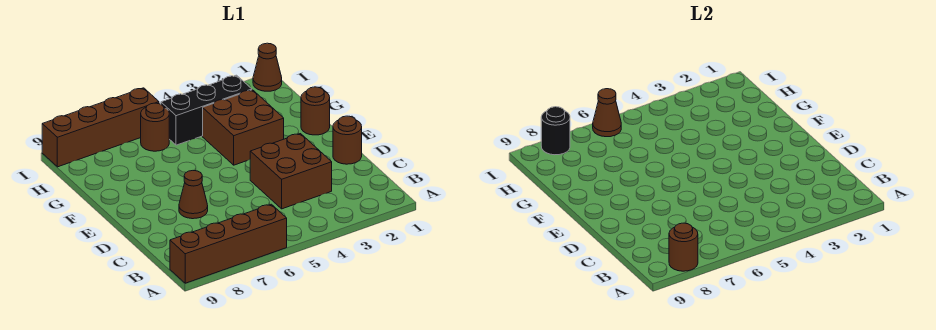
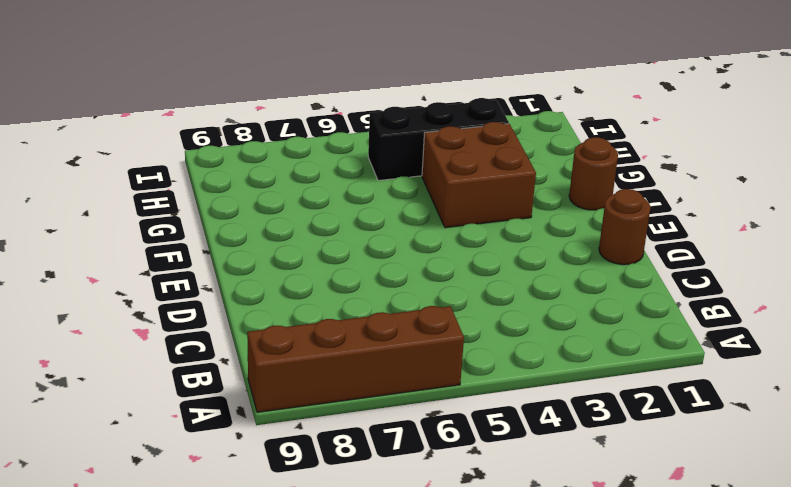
none -> brown brick C3:D4 level 1
none -> brown cone D7 level 1
none -> brown round brick H6 level 1

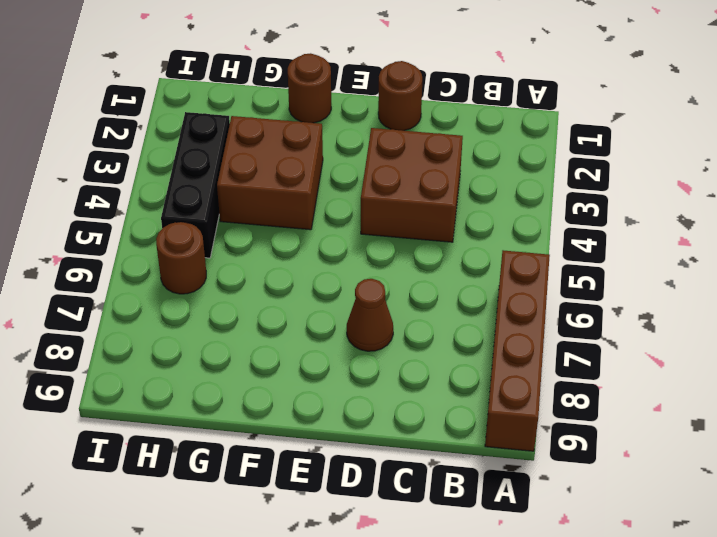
none -> brown cone I1 level 1
none -> brown brick I6:I9 level 1
none -> brown round brick A8 level 2

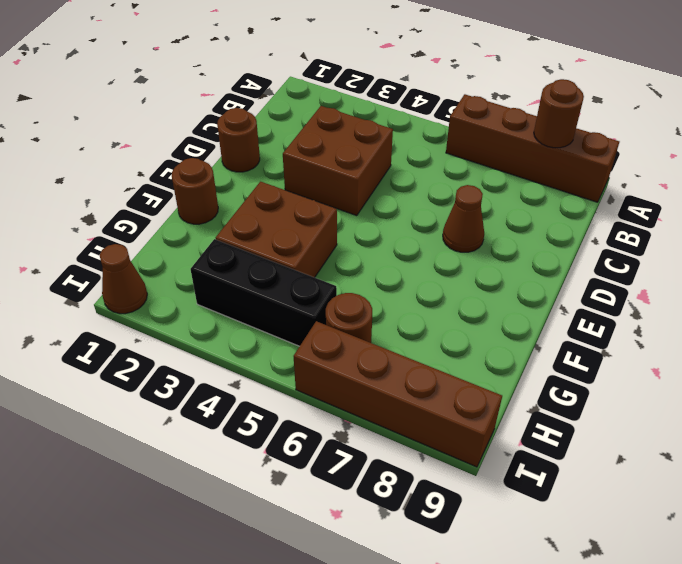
none -> brown cone I6 level 2
none -> black round brick I8 level 2

